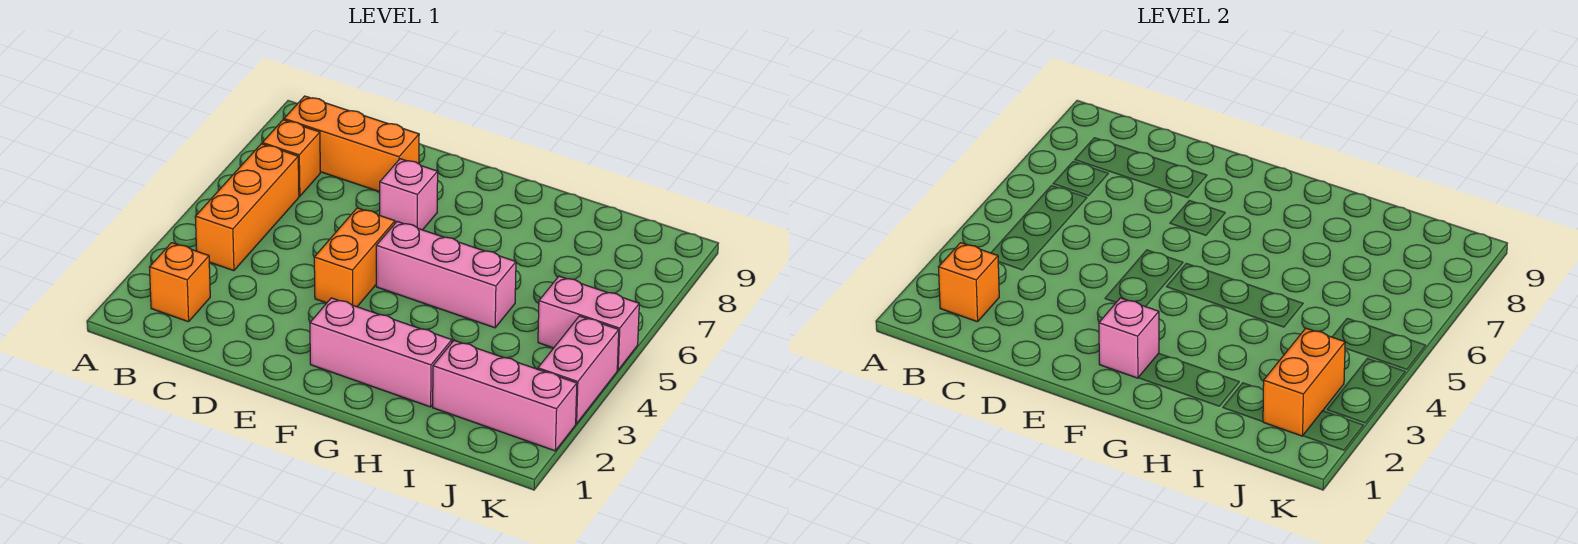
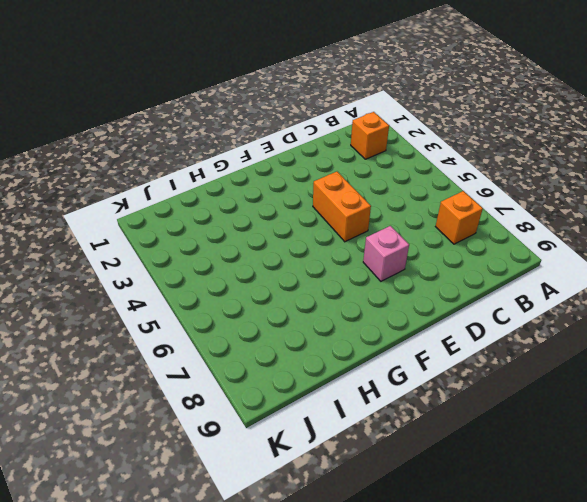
none -> orange brick B4:B6 level 1
none -> orange brick B8:D8 level 1
none -> pink brick F2:H2 level 1

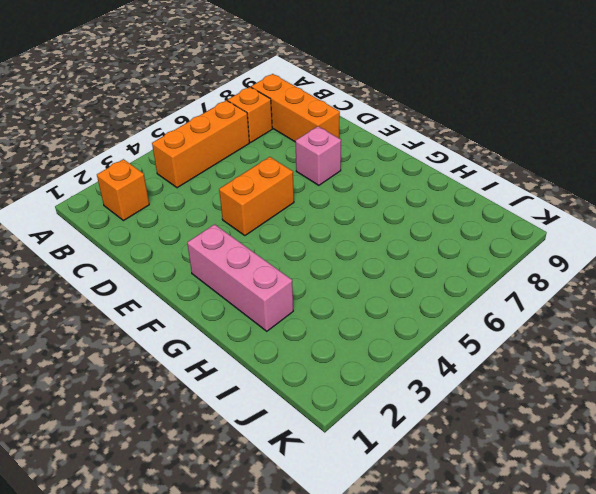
none -> pink brick F5:H5 level 1
none -> pink brick I2:K2 level 1
none -> pink brick J5:K5 level 1

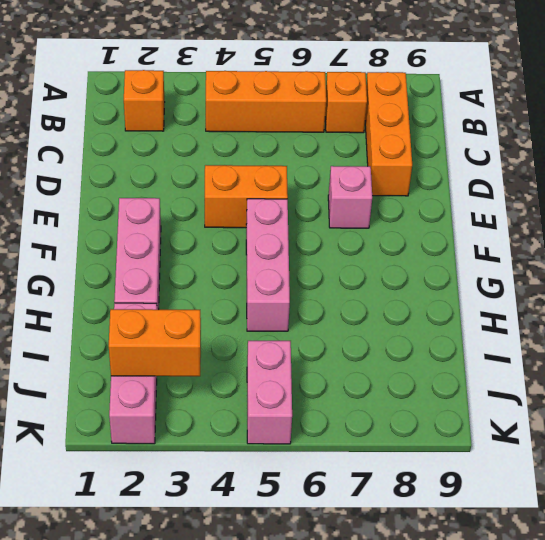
none -> pink brick K3:K4 level 1
none -> orange brick B2 level 2
none -> pink brick F2 level 2

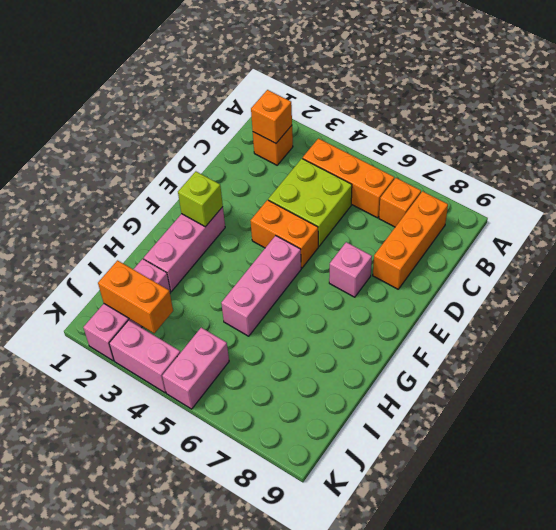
lime brick C4:D5 level 1 -> none
lime brick F2 level 2 -> pink brick F2 level 2

